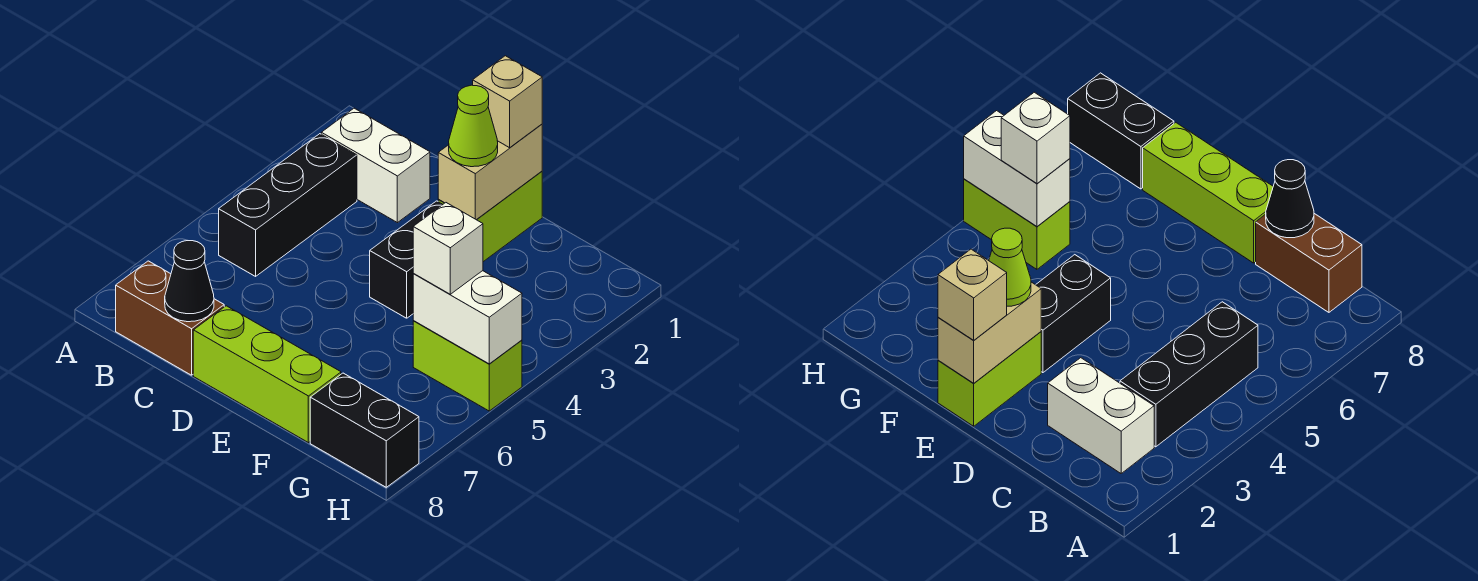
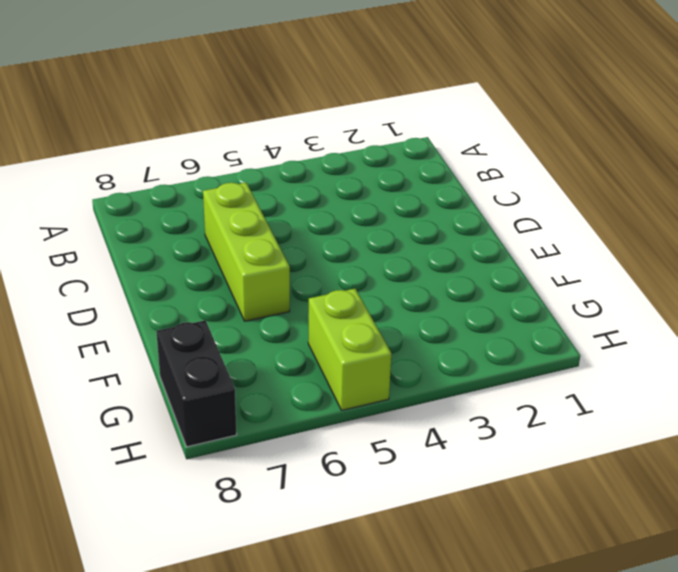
lime brick C6:E6 level 1 -> lime brick D8:F8 level 1
none -> white brick B2:C2 level 1
none -> black brick B3:B5 level 1
none -> brown brick B8:C8 level 1

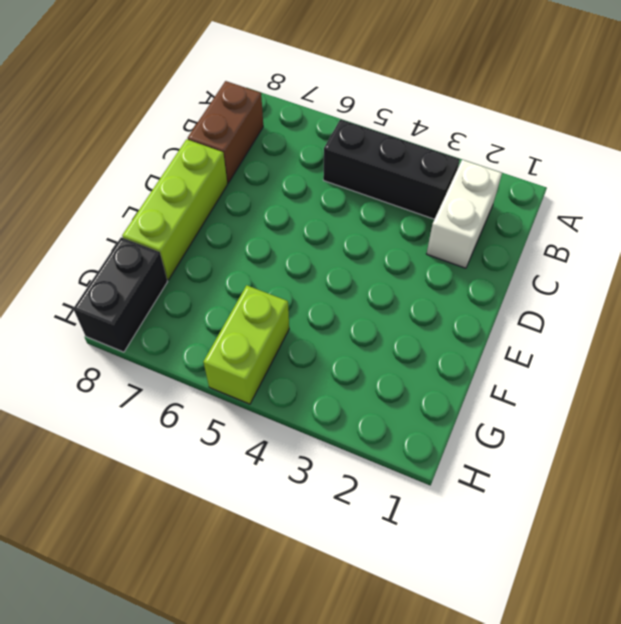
none -> lime brick E1:E2 level 1
none -> black brick E3:E4 level 1
none -> black cone C8 level 2

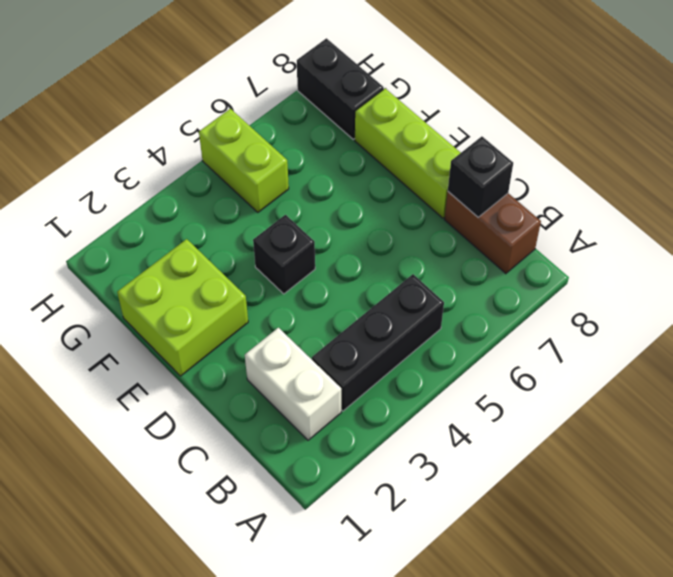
black brick C8 level 2 -> black cone C8 level 2
lime brick E1:F2 level 1 -> lime brick E1:E2 level 1
black brick E4 level 1 -> black brick E3:E4 level 1
none -> tan brick E1:E2 level 2
none -> white brick G5:H5 level 2
none -> tan brick E1 level 3

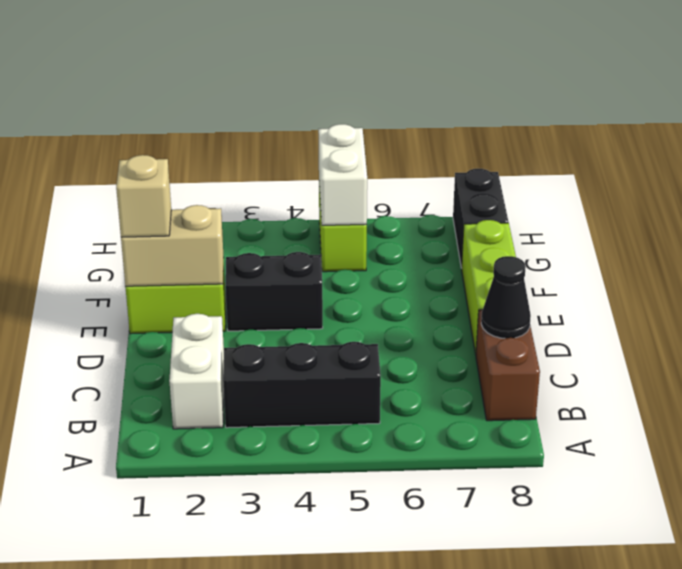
none -> lime cone E2 level 3
none -> white brick G5 level 3

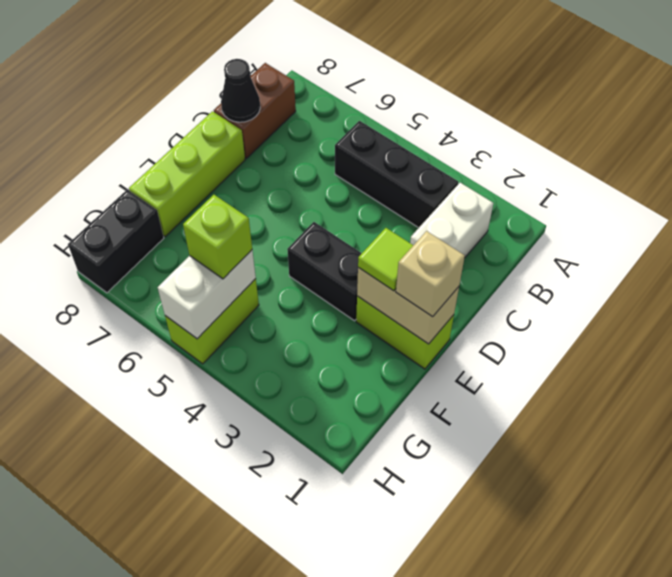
lime tile E2 level 3 -> lime cone E2 level 3
lime brick G5 level 3 -> white brick G5 level 3

